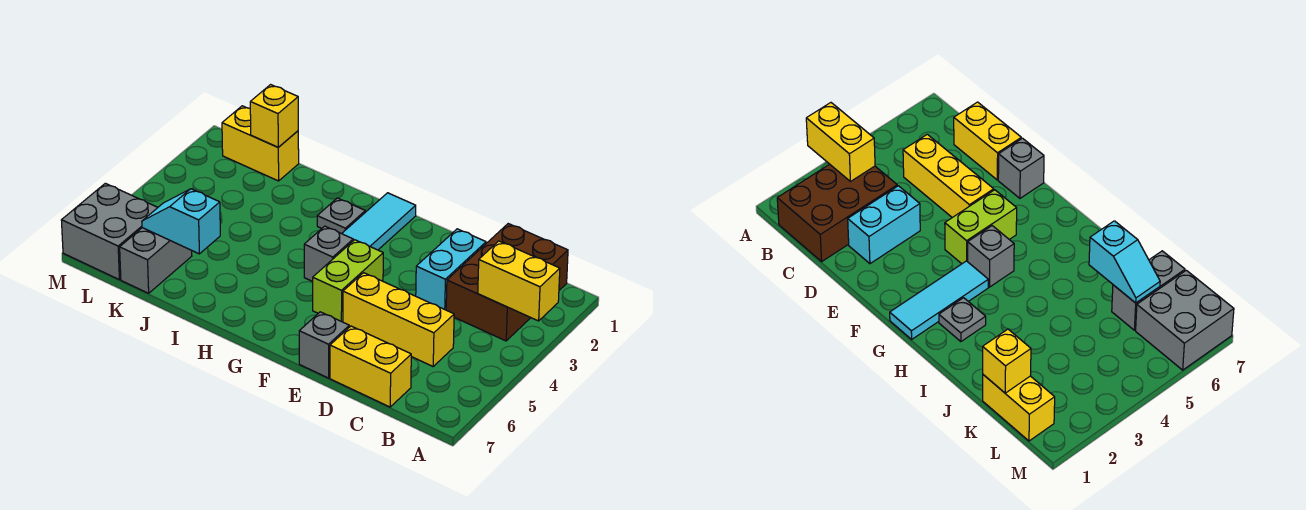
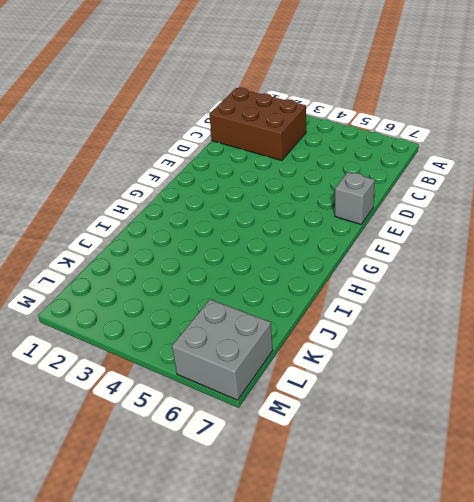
none -> yellow brick C5:E5 level 1
none -> yellow brick C7:D7 level 1
none -> cyan brick D2:D3 level 1

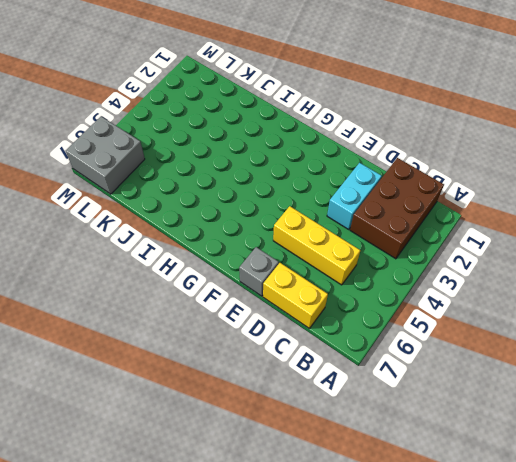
none -> lime brick F4:F5 level 1
none -> cyan tile G1:G3 level 1
none -> grey brick G4 level 1

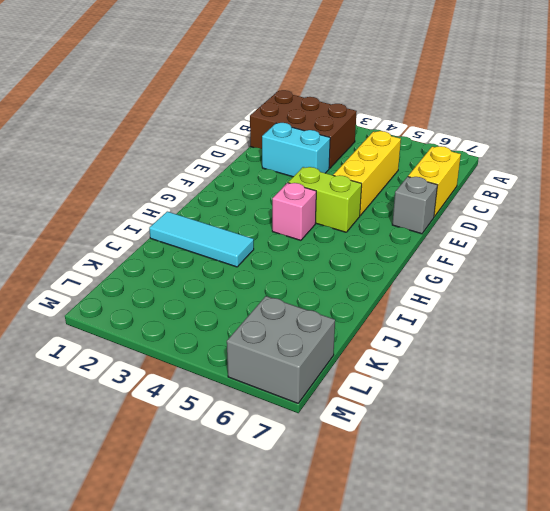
pink brick G4 level 1 -> grey brick G4 level 1
cyan tile I1:I3 level 1 -> cyan tile G1:G3 level 1
none -> grey plate H2 level 1
none -> yellow brick K1:L1 level 1
none -> grey brick K6:K7 level 1

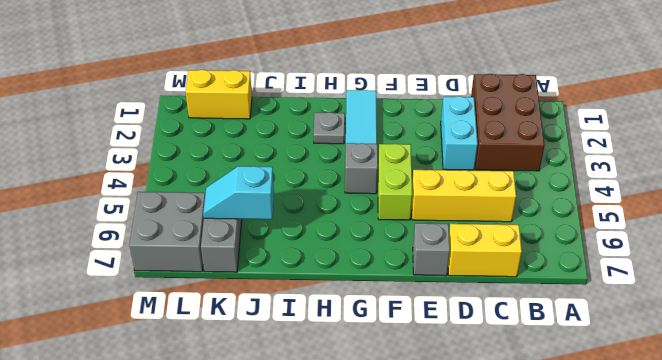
none -> yellow brick A3:B3 level 2
none -> yellow brick K1 level 2

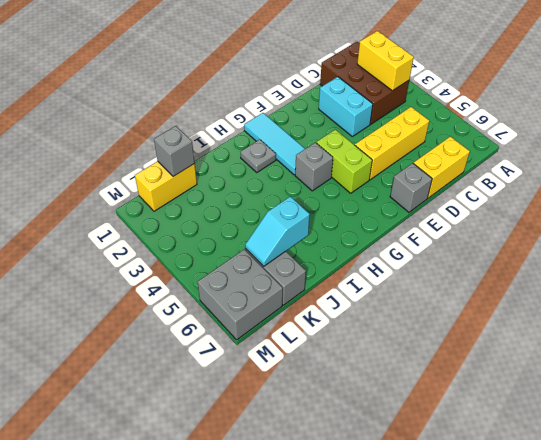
yellow brick B2:B3 level 2 -> yellow brick A3:B3 level 2
grey brick K1 level 2 -> yellow brick K1 level 2

